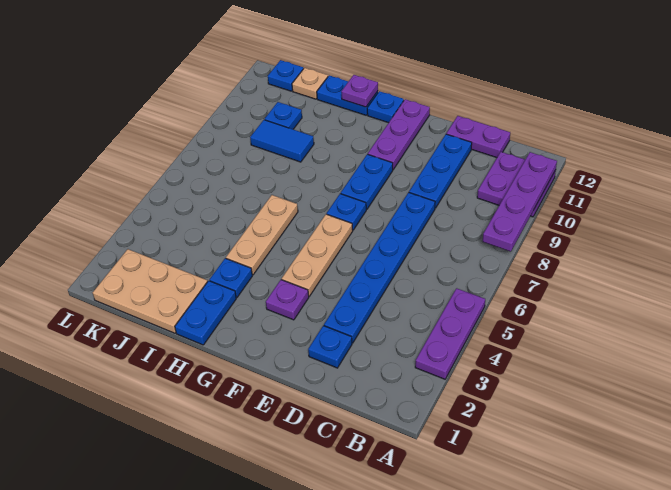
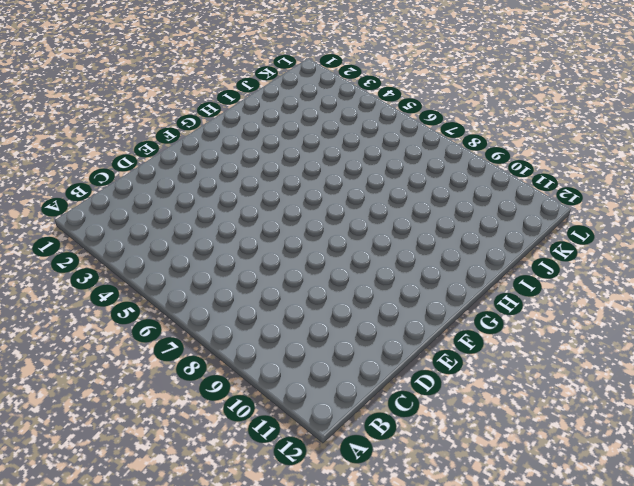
none -> purple plate A3:A5 level 1
none -> purple plate A10:B11 level 1
none -> purple plate C12:D12 level 1

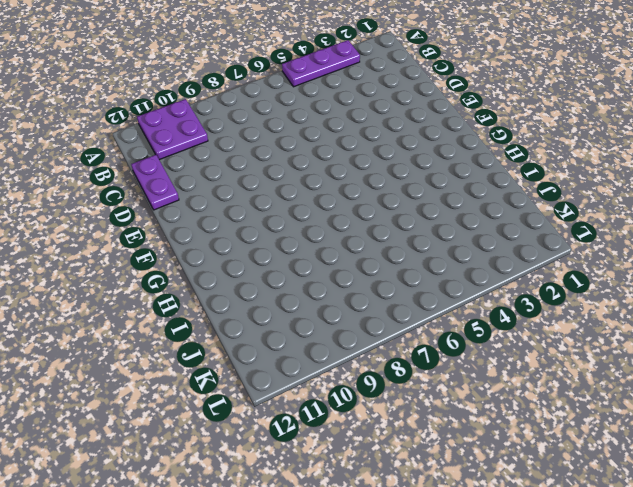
none -> blue plate D2 level 1
none -> blue plate D3:D8 level 1
none -> blue plate D9:D11 level 1

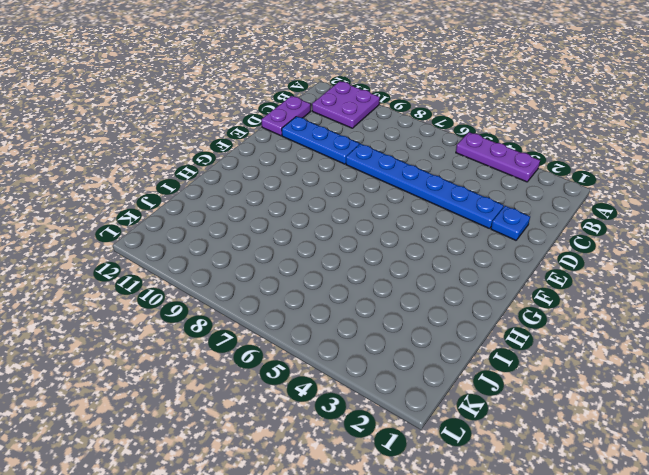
none -> purple plate F3 level 1
none -> tan plate F4:F6 level 1
none -> blue plate F7 level 1

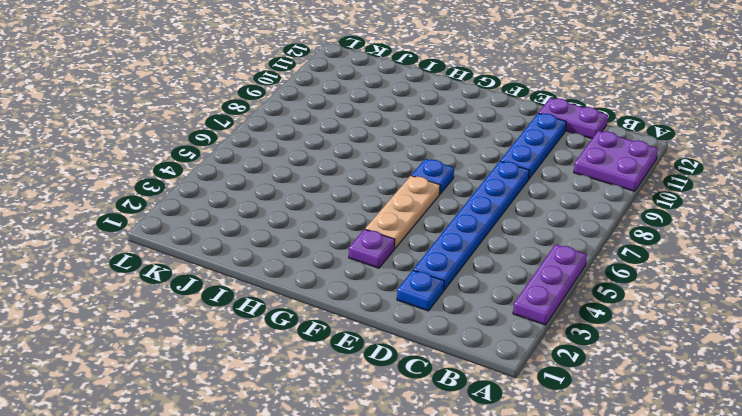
none -> blue plate F8:F9 level 1
none -> purple plate F10:F12 level 1
none -> blue plate G12 level 1

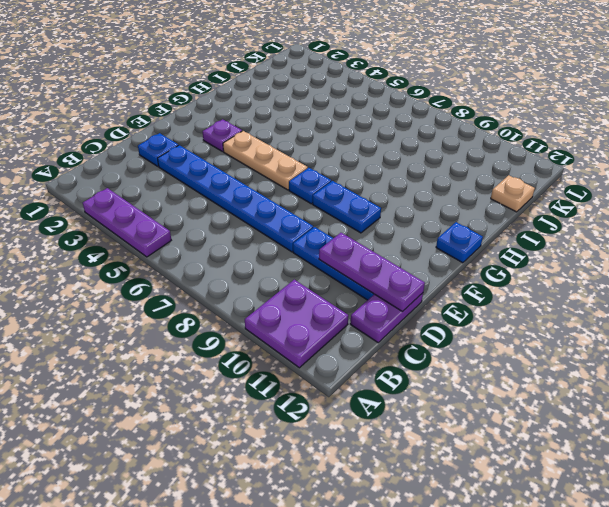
purple plate D10:D12 level 2 -> purple plate F10:F12 level 1
none -> blue plate H1:H2 level 1
none -> blue plate H3 level 1
none -> tan plate H4:H6 level 1

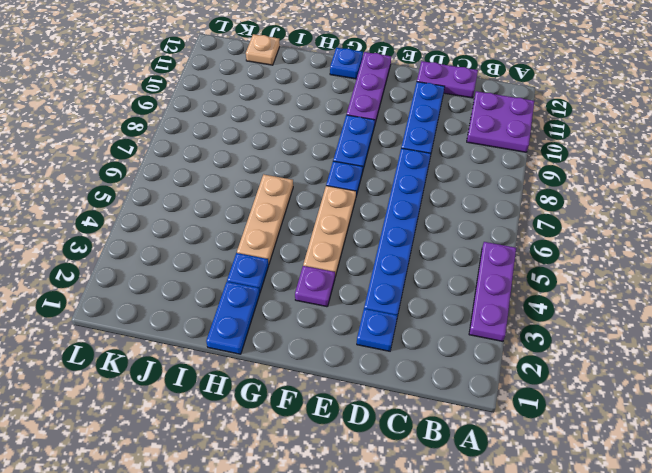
none -> blue plate H12:I12 level 1
none -> tan plate I1:K2 level 1
none -> blue tile I9:J9 level 1

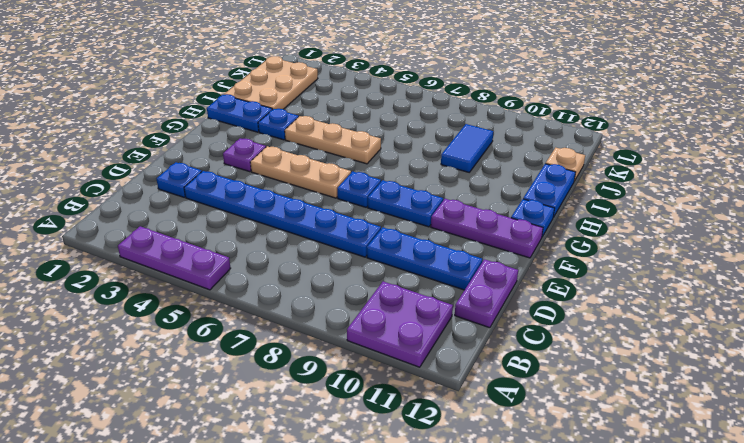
none -> blue plate J10 level 1
none -> blue plate K12 level 1
none -> purple plate A8:A11 level 2

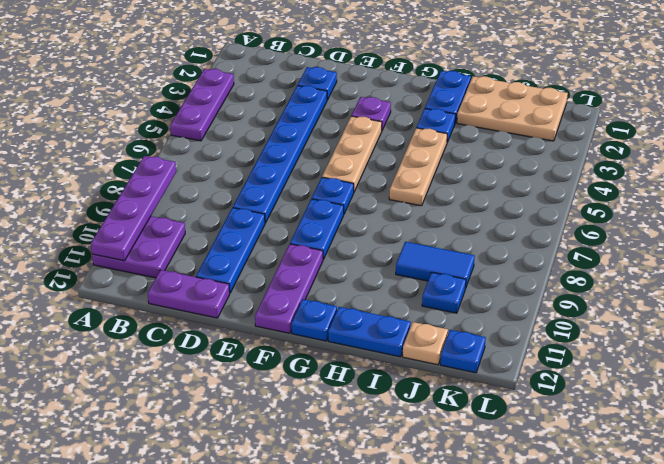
none -> purple plate H12 level 2

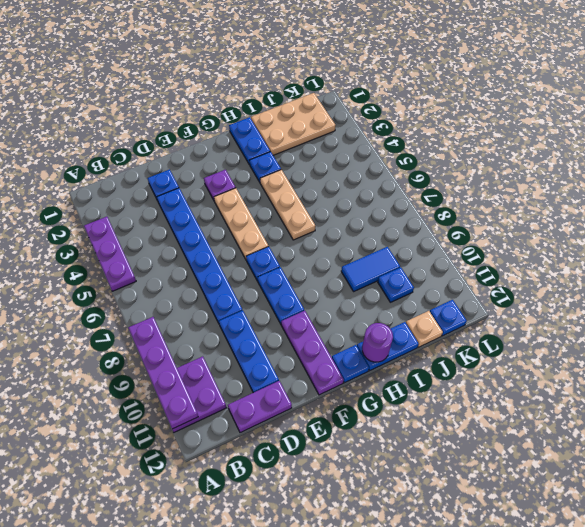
purple round brick H12 level 2 -> purple plate H12 level 2

